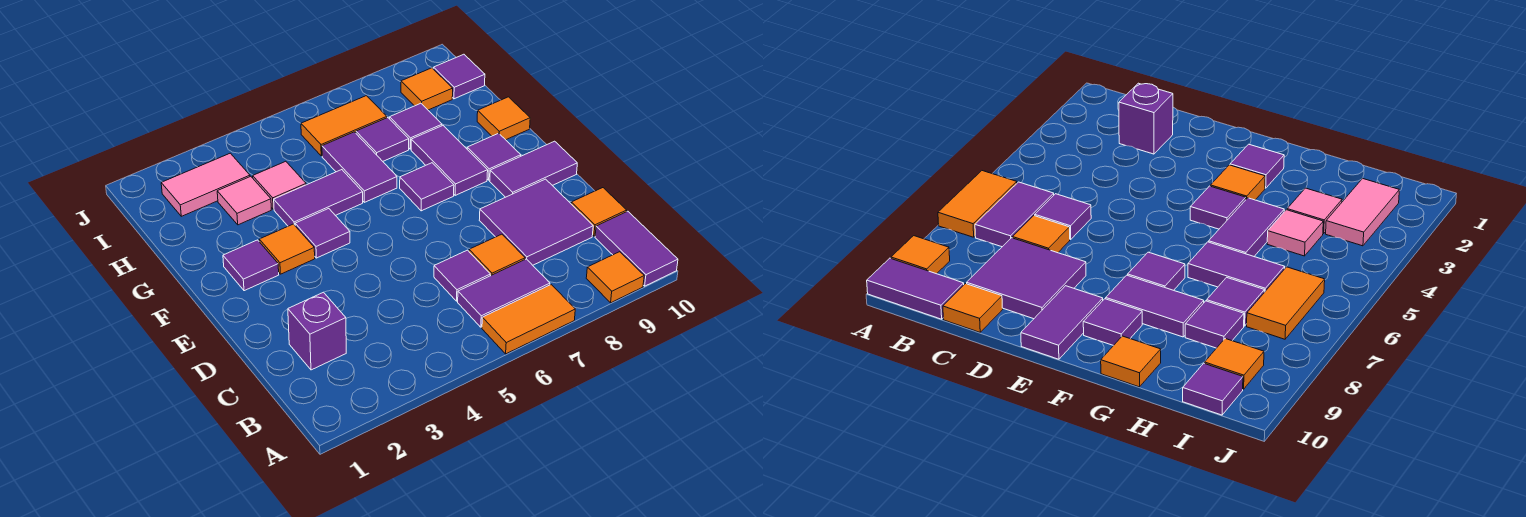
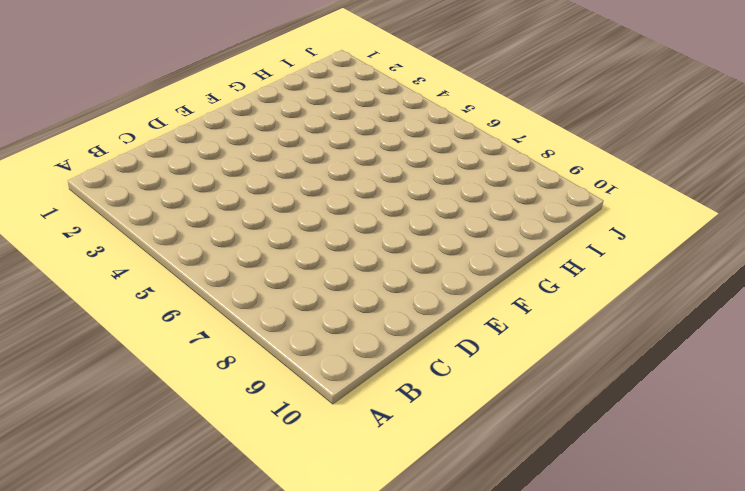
none -> orange tile A6:A7 level 1
none -> orange tile A9 level 1
none -> purple tile A10:B10 level 1

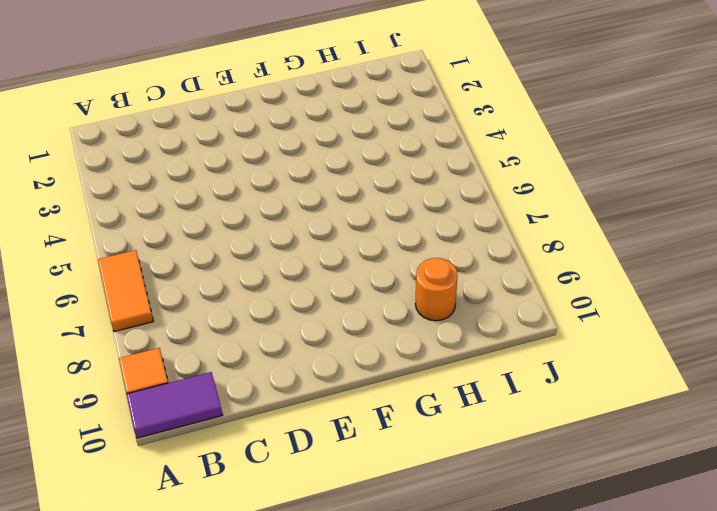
orange round brick H9 level 1 -> none
none -> purple tile B6:B7 level 1
none -> purple brick C2 level 1
none -> purple tile C6 level 1

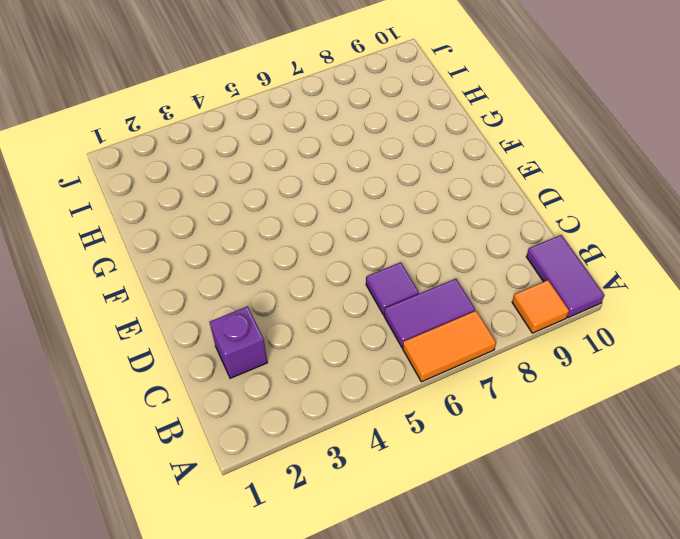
none -> orange tile C7 level 1
none -> purple tile C8:D9 level 1
none -> orange tile C10 level 1

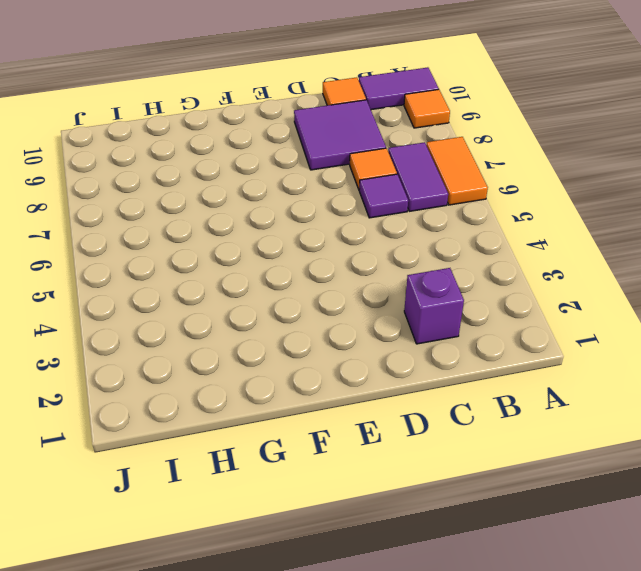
none -> purple tile E9:E10 level 1
none -> purple tile F2 level 1
none -> orange tile F3 level 1

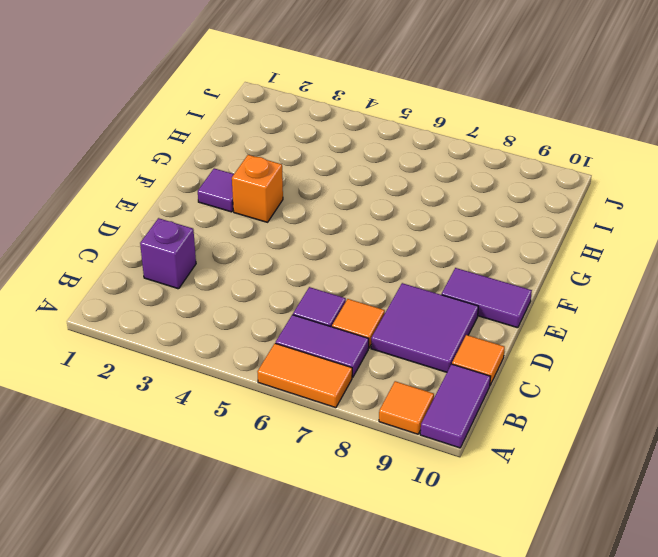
orange brick F3 level 1 -> orange tile F3 level 1
none -> purple tile F4 level 1
none -> purple tile F7 level 1
none -> purple tile F8:G8 level 1

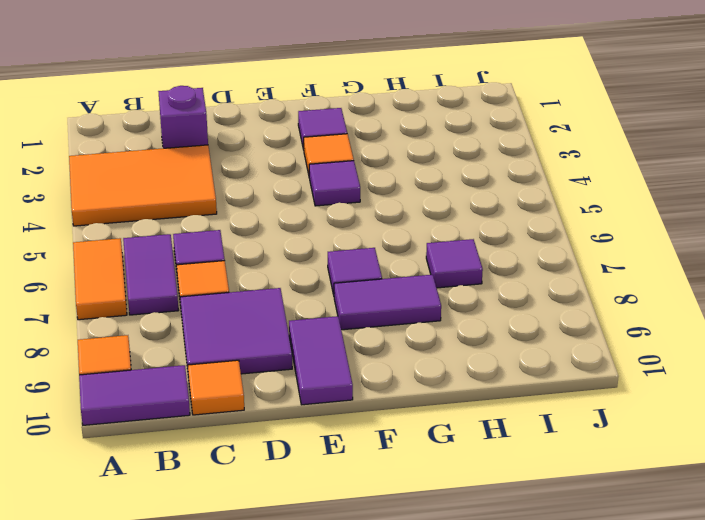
orange tile A3:C4 level 1 -> none
none -> purple tile F9 level 1
none -> purple tile G4:G5 level 1
none -> purple tile G6:H6 level 1

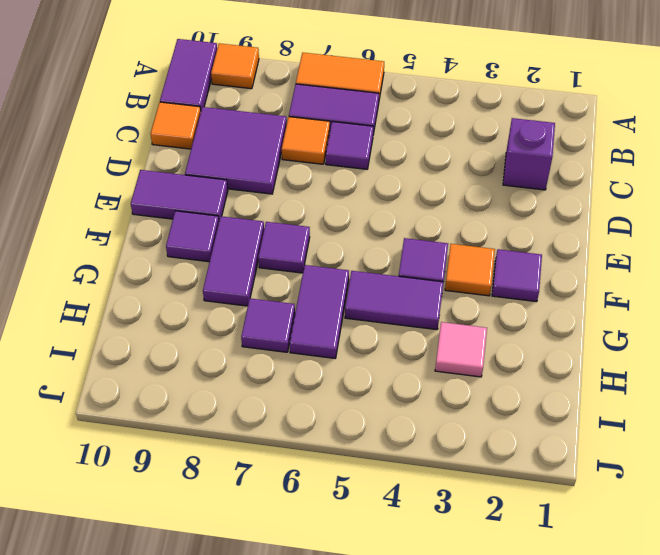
none -> orange tile G10 level 1
none -> pink tile H4 level 1
none -> purple tile H8 level 1

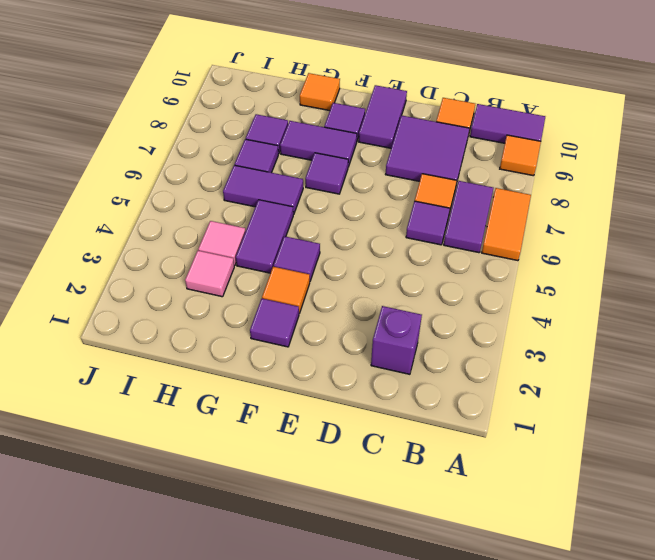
none -> pink tile I2:I3 level 1
none -> orange tile I6:I7 level 1
none -> orange tile I9 level 1

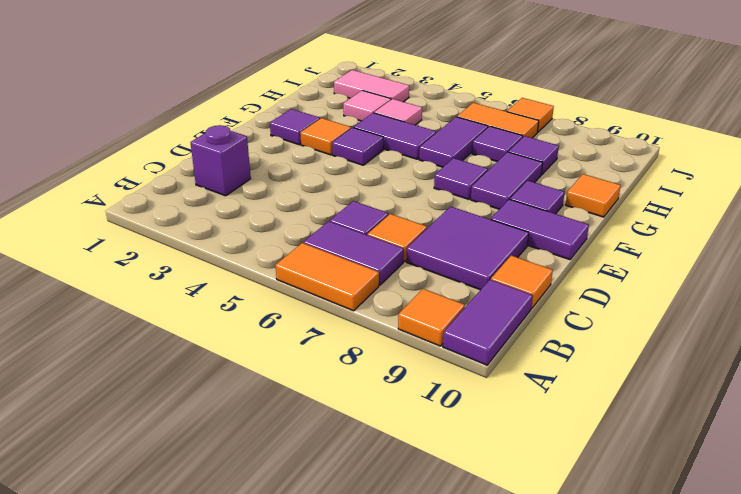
orange tile J7 level 1 -> orange tile I9 level 1
none -> purple tile I10 level 1

